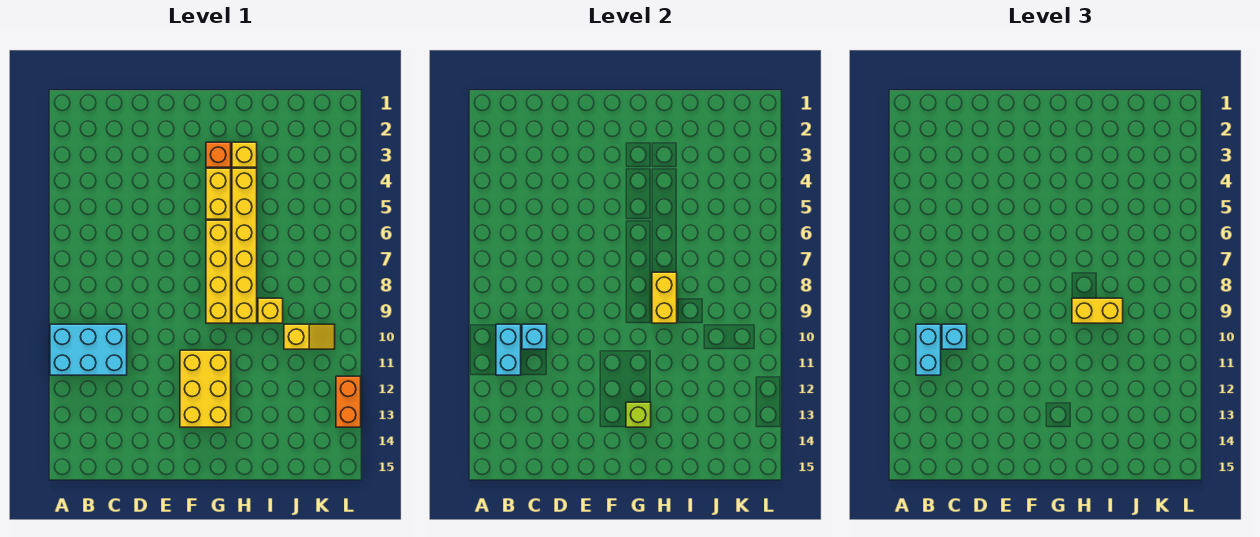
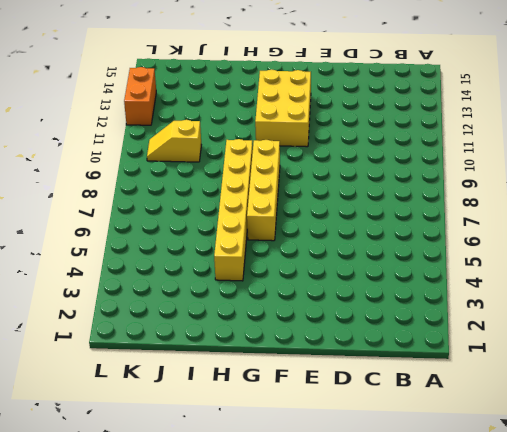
none -> cyan brick A10:C11 level 1
none -> orange brick G3 level 1
none -> yellow brick G4:G5 level 1

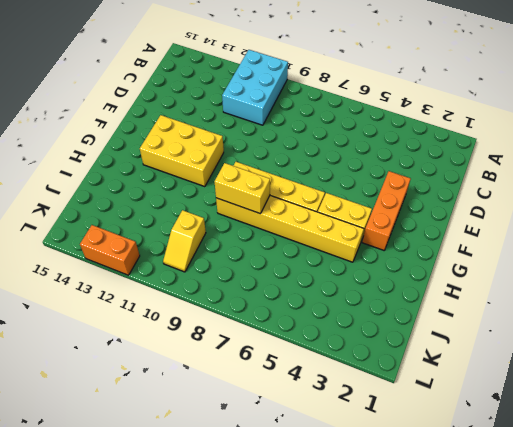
orange brick E3:G3 level 1 -> orange brick G3 level 1
none -> yellow brick H3 level 1
none -> yellow brick I9 level 1
none -> cyan brick B10:B11 level 2

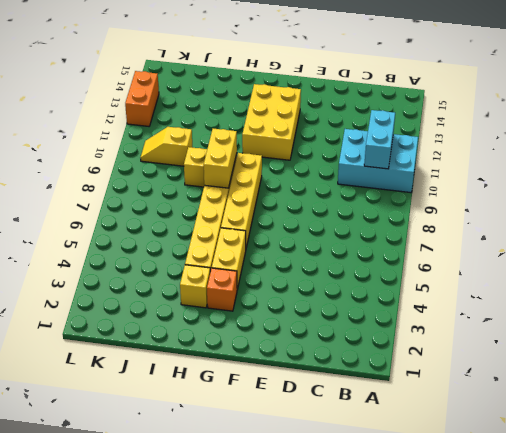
none -> cyan brick C10 level 2
none -> lime brick G13 level 2
none -> cyan brick B10:B11 level 3

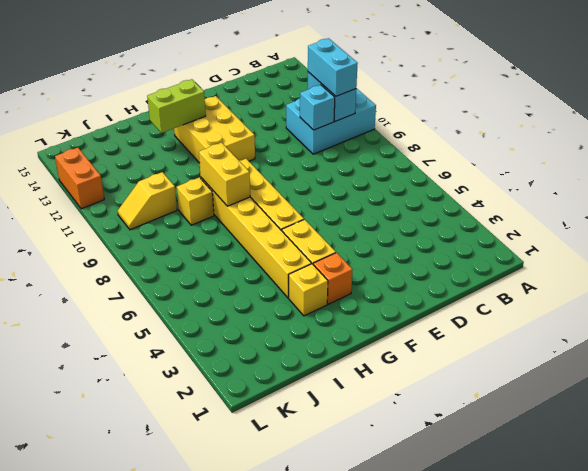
lime brick G13:H13 level 2 -> lime brick G13 level 2
none -> cyan brick C10 level 3
none -> yellow brick H9:I9 level 3

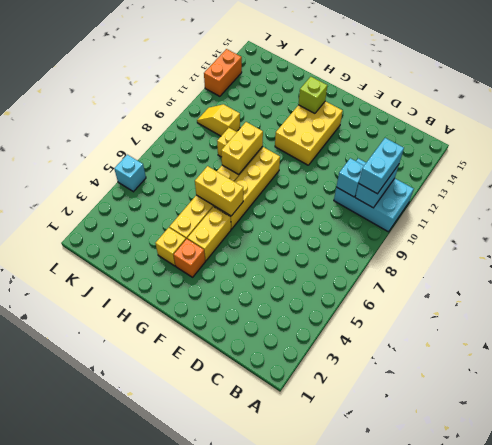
yellow brick G6:H6 level 2 -> yellow brick H9:I9 level 3
cyan brick L5 level 1 -> cyan brick C10 level 3

